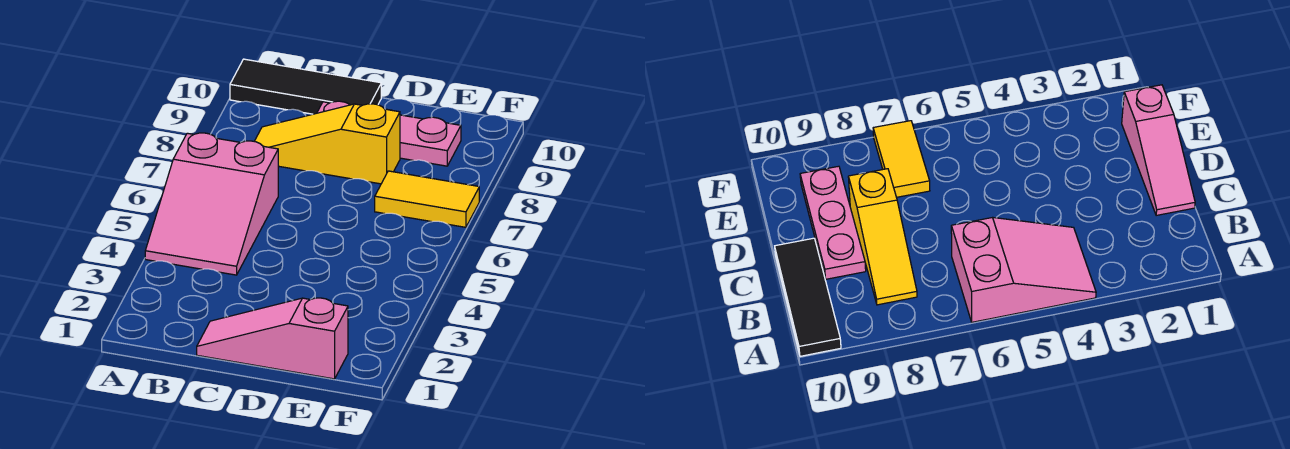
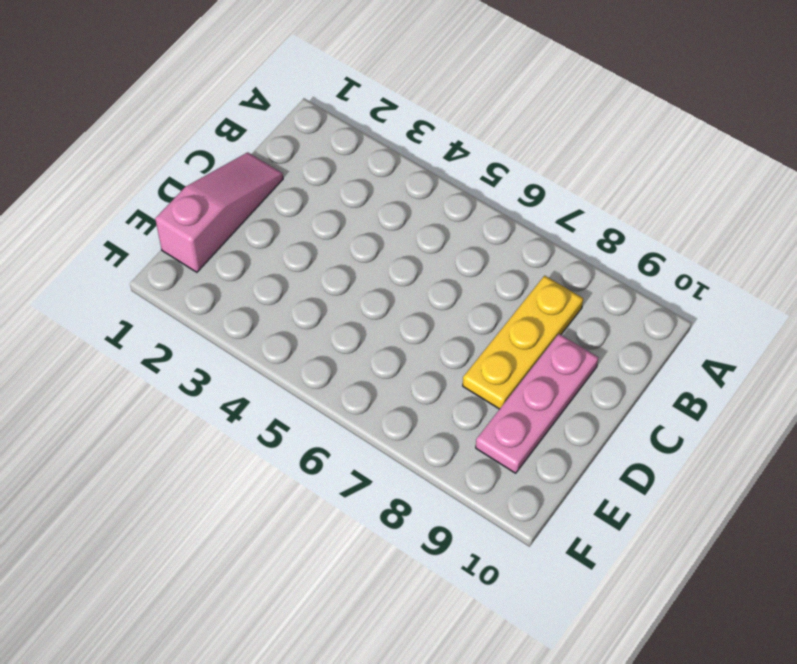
yellow plate B8:D8 level 1 -> yellow slope B8:D8 level 1 top D
none -> pink slope A4:B6 level 1 top 6
none -> black tile A10:C10 level 1

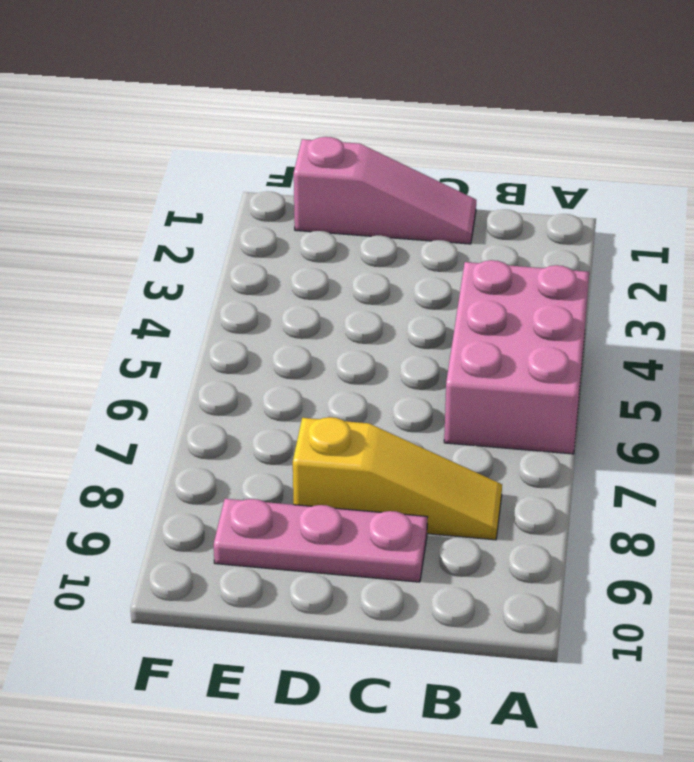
pink brick A4:B6 level 1 -> pink slope A4:B6 level 1 top 6
none -> black tile A10:C10 level 1
none -> yellow tile E7:F7 level 1

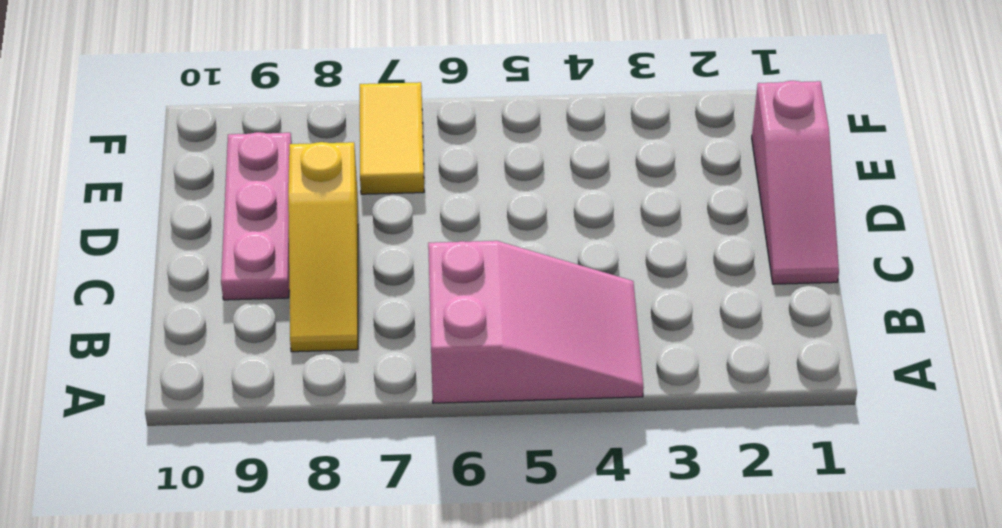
none -> black tile A10:C10 level 1

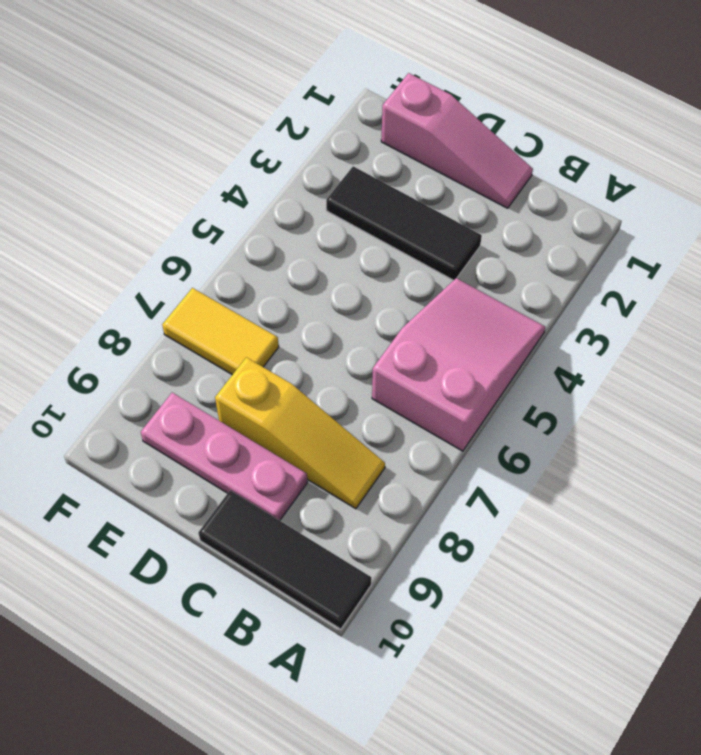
black tile C3:E3 level 1 -> none

